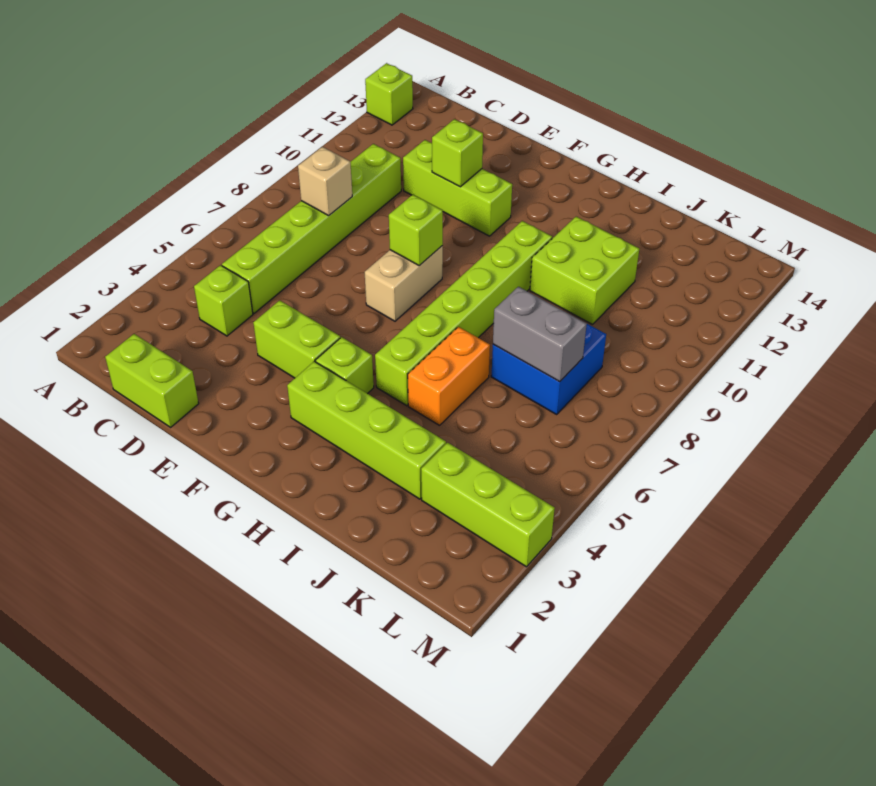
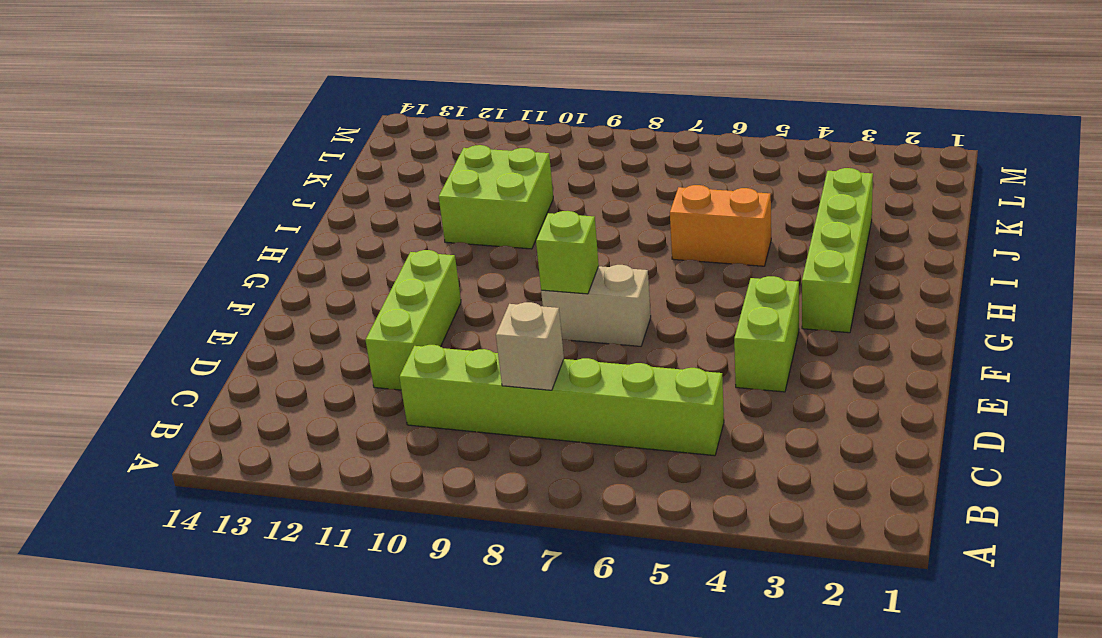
none -> lime brick A13 level 1
none -> lime brick C1:D1 level 1
none -> lime brick C4 level 1

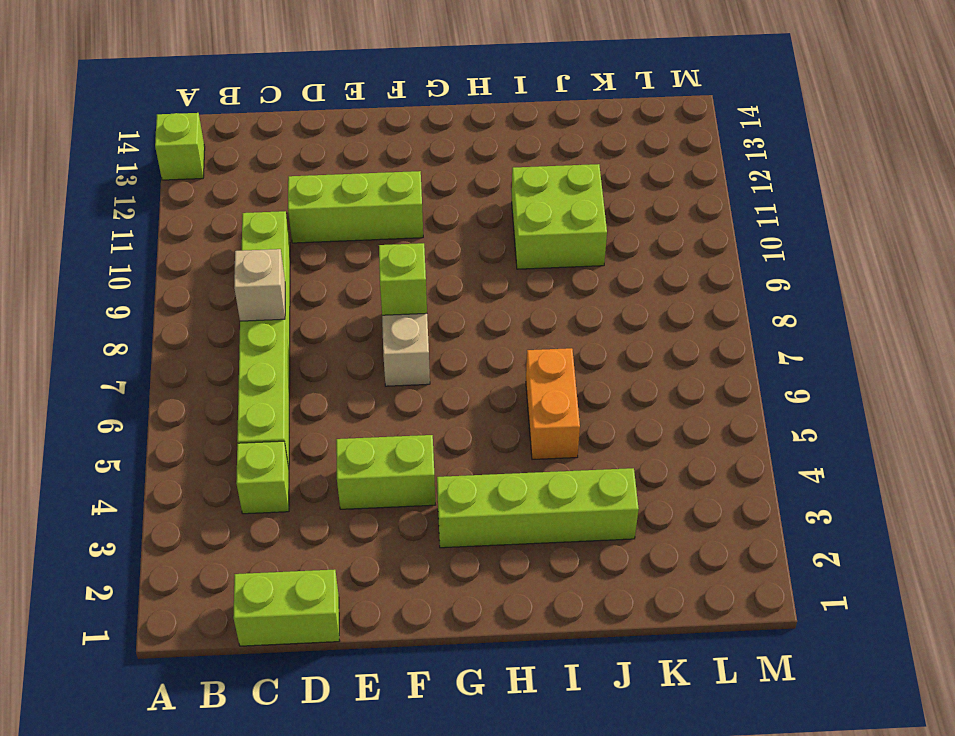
none -> lime brick G4 level 1
none -> lime brick H5:H10 level 1
none -> blue brick J7:K8 level 1

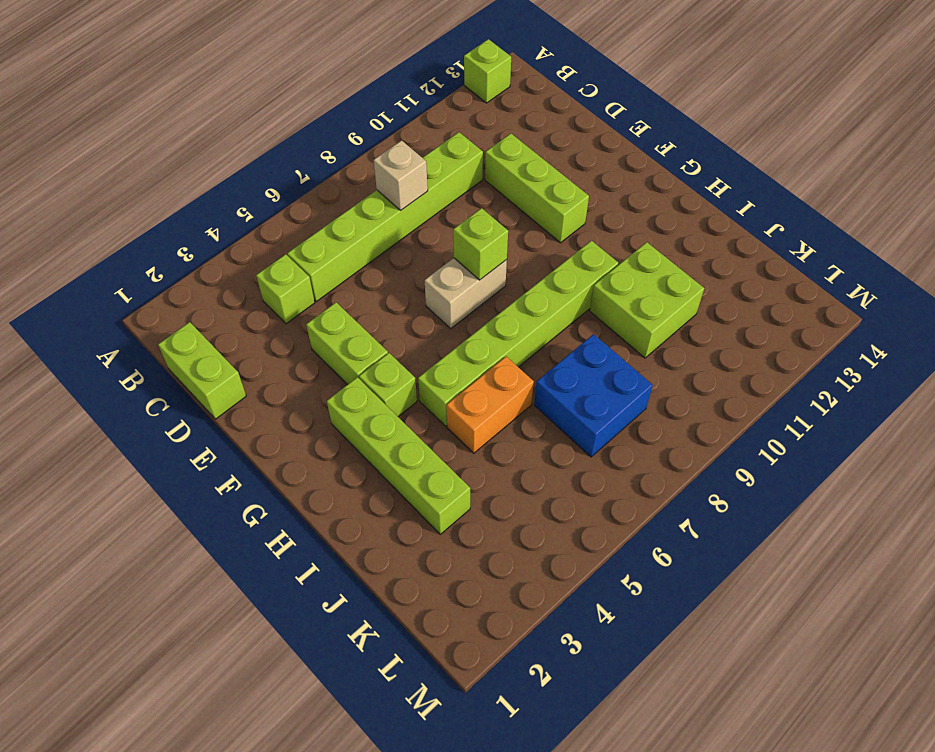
none -> lime brick K3:M3 level 1
none -> lime brick E11 level 2
none -> grey brick J7:K7 level 2

